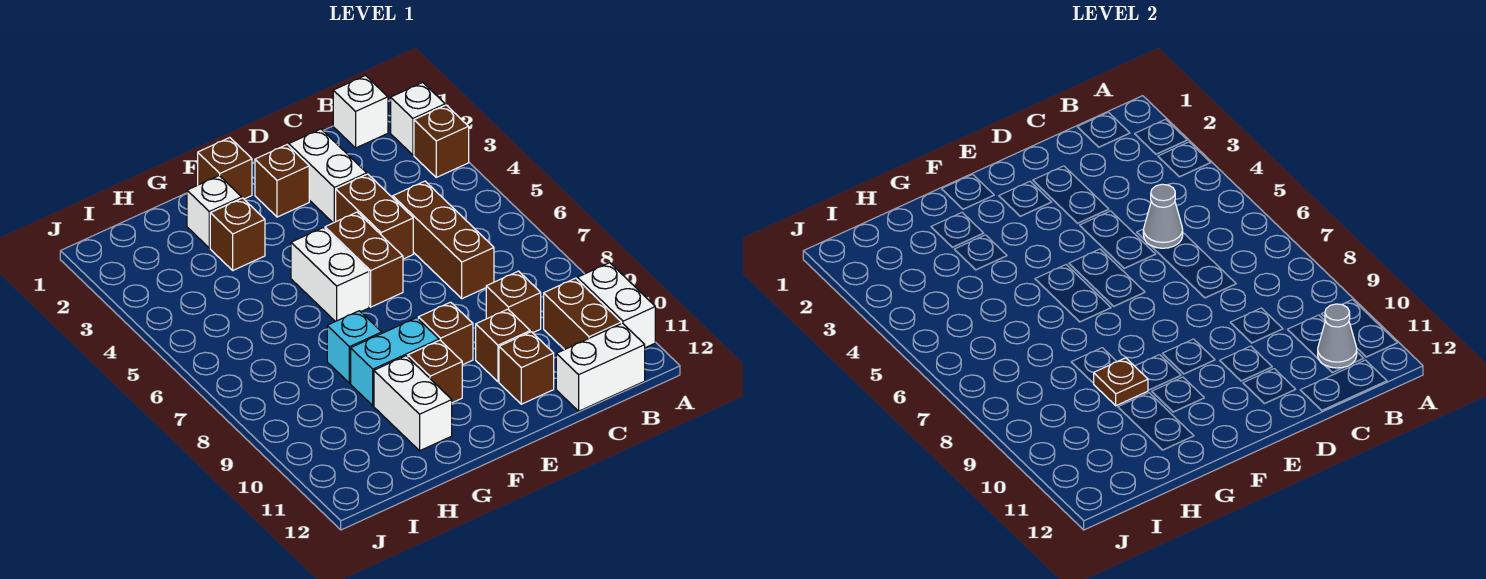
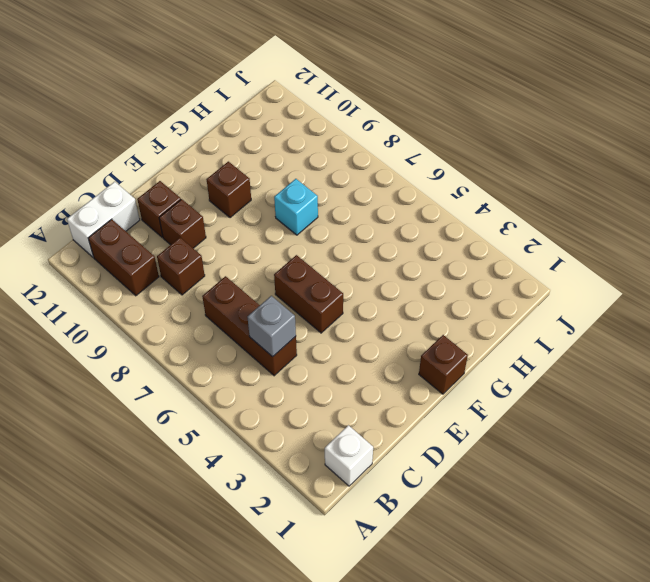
grey brick C5 level 2 -> grey cone C5 level 2
none -> white brick A2 level 1
none -> brown brick A3 level 1
none -> white brick A10:A11 level 1

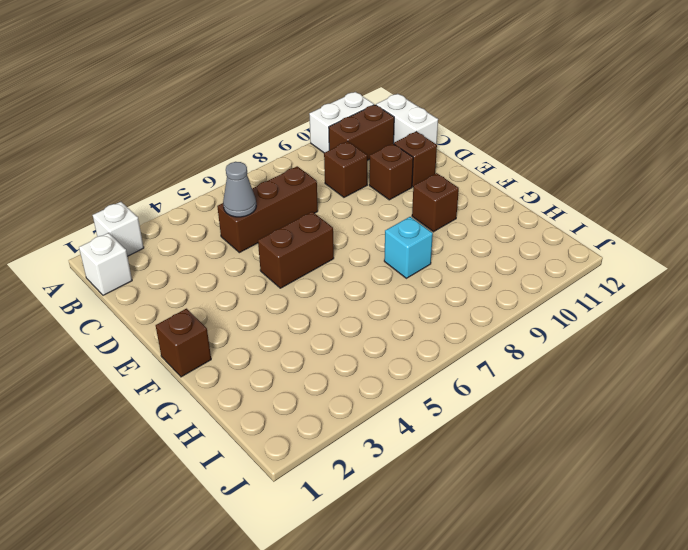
none -> brown brick A3 level 1
none -> white brick D2:D3 level 1
none -> brown brick D4:D5 level 1

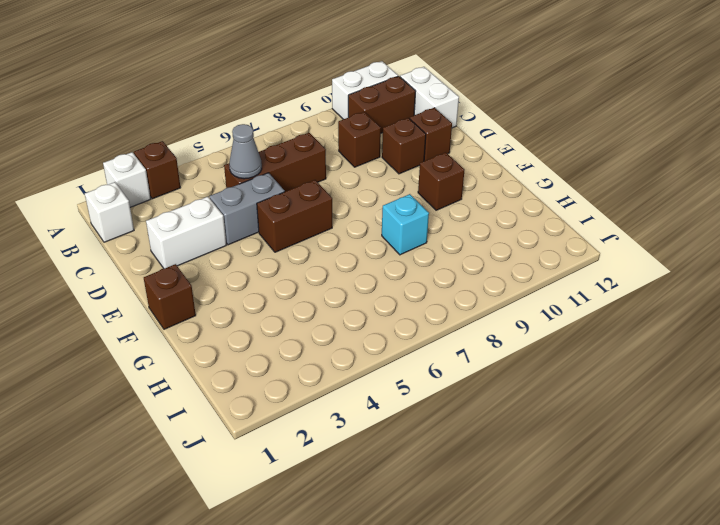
grey brick D4:D5 level 1 -> brown brick D4:D5 level 1
none -> brown brick E2 level 1
none -> brown brick E9 level 1
none -> white brick F5:F6 level 1

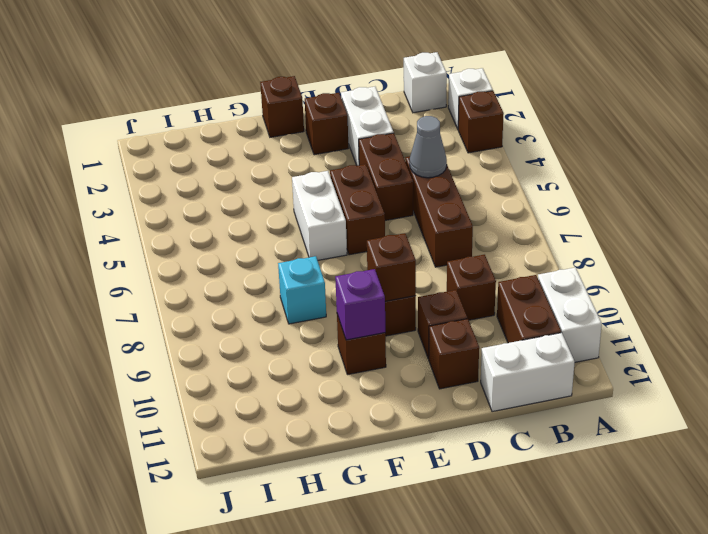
brown brick E9 level 2 -> brown brick G3 level 1
purple brick F10 level 2 -> none
none -> cyan brick F9:G9 level 1
none -> white brick G2 level 1
none -> white brick G10:G11 level 1

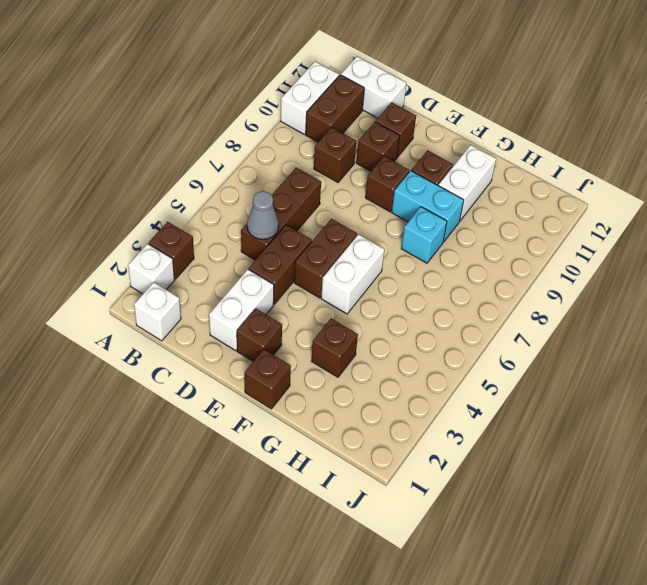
none -> white brick G2 level 1
none -> grey cone B11 level 2
none -> brown plate G9 level 2

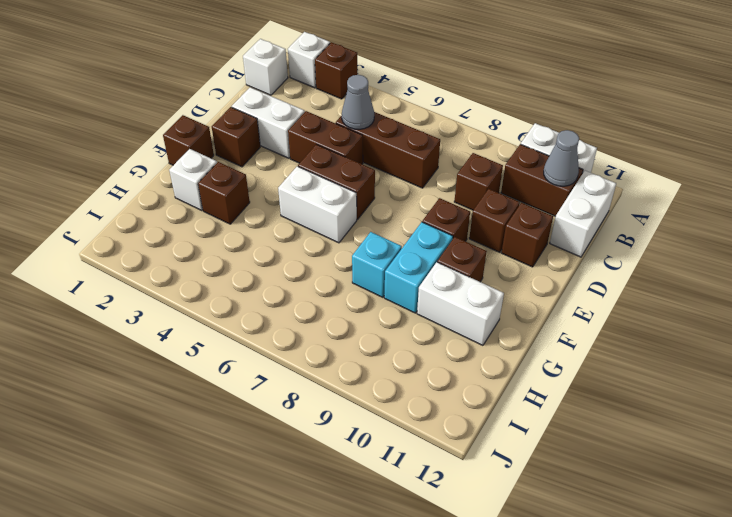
none -> brown plate G9 level 2

